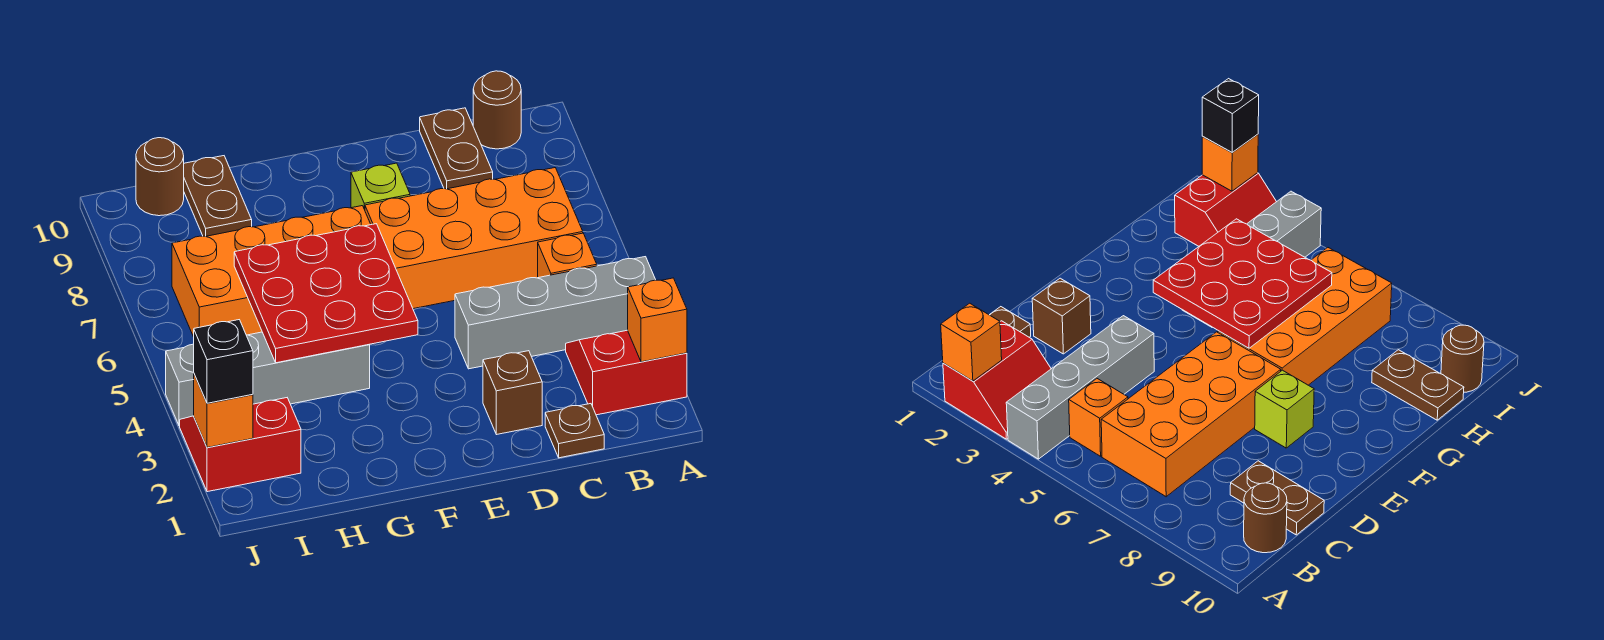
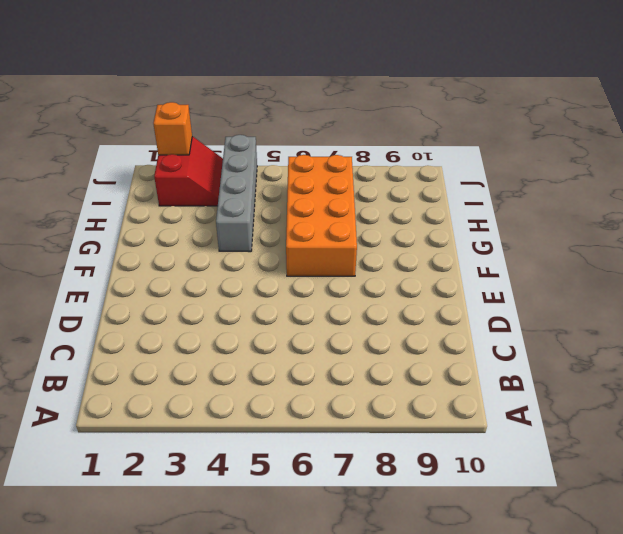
none -> red slope A2:B3 level 1 top 2
none -> grey brick A4:D4 level 1
none -> orange brick B5 level 1

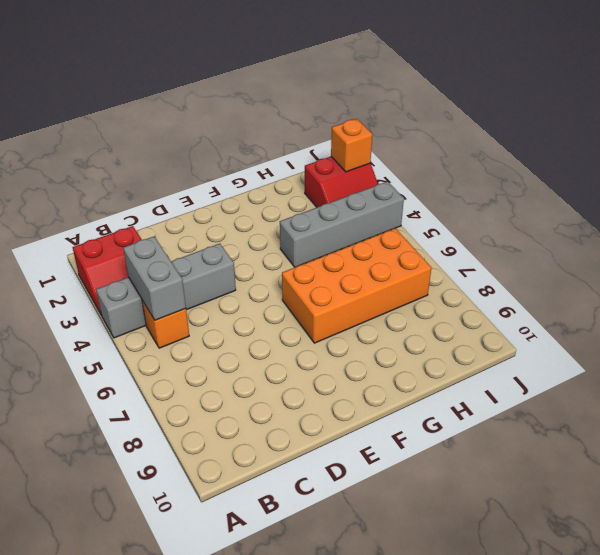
grey brick B4:B5 level 2 -> none
none -> orange brick B6:E7 level 1
none -> brown round brick B10 level 1
none -> brown plate C1 level 1

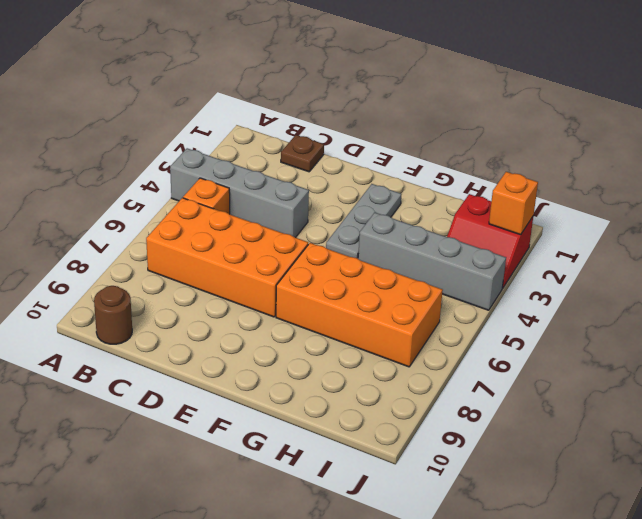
grey plate F2:F4 level 1 -> none
none -> red slope A2:B3 level 1 top 2
none -> brown plate C9:C10 level 1
none -> brown brick D2 level 1

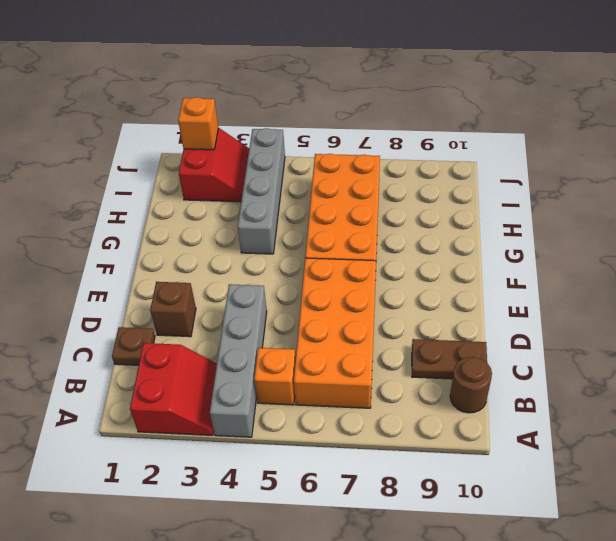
none -> lime brick E8 level 1
none -> brown plate H9:H10 level 1
none -> brown round brick I10 level 1

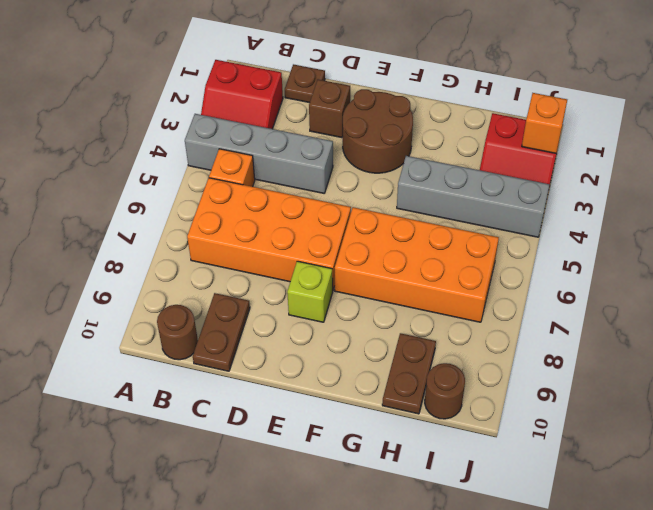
brown round brick E2:F3 level 1 -> none
none -> orange brick A2 level 2
none -> red plate F4:H6 level 2
none -> black brick J2 level 3

